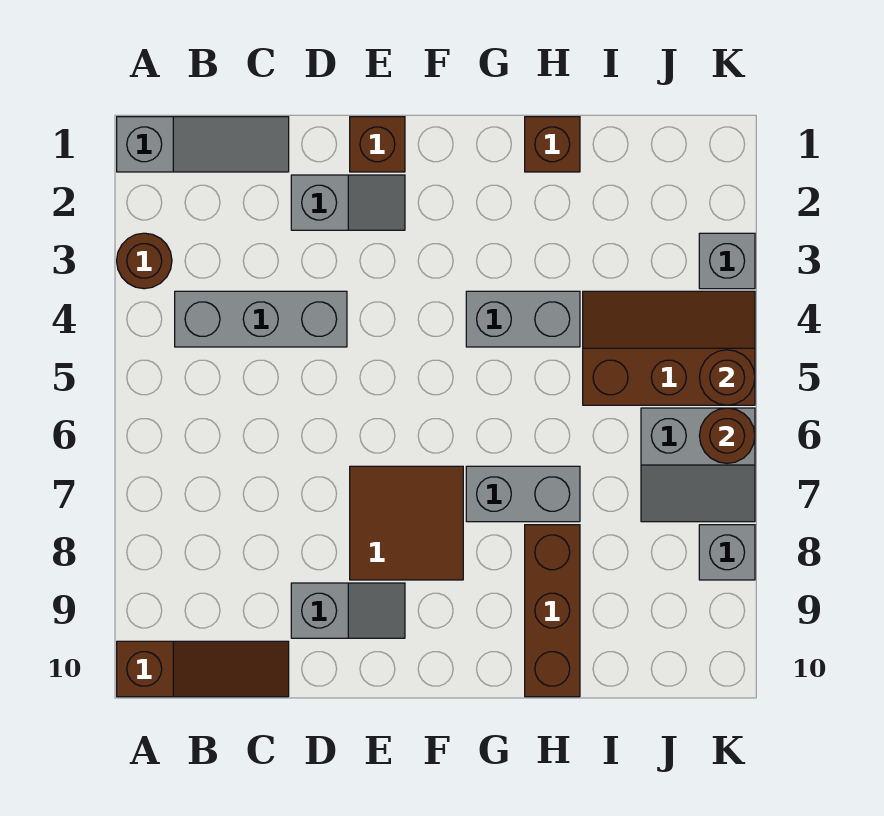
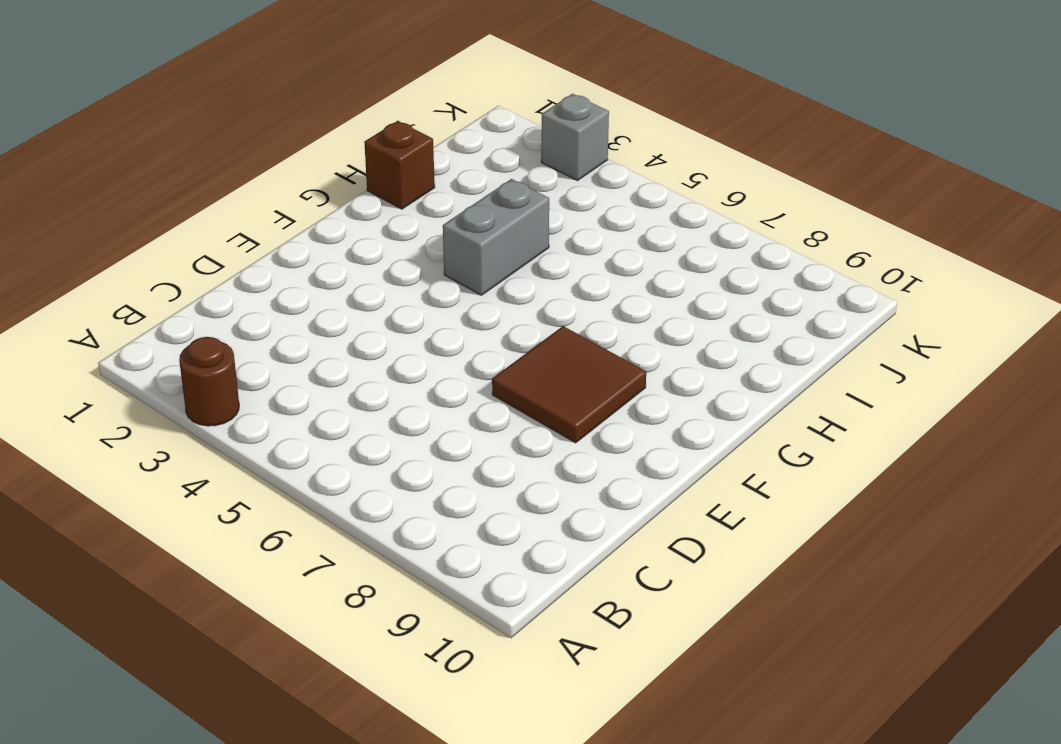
none -> grey slope A1:C1 level 1 top A
none -> brown slope A10:C10 level 1 top A
none -> grey brick B4:D4 level 1

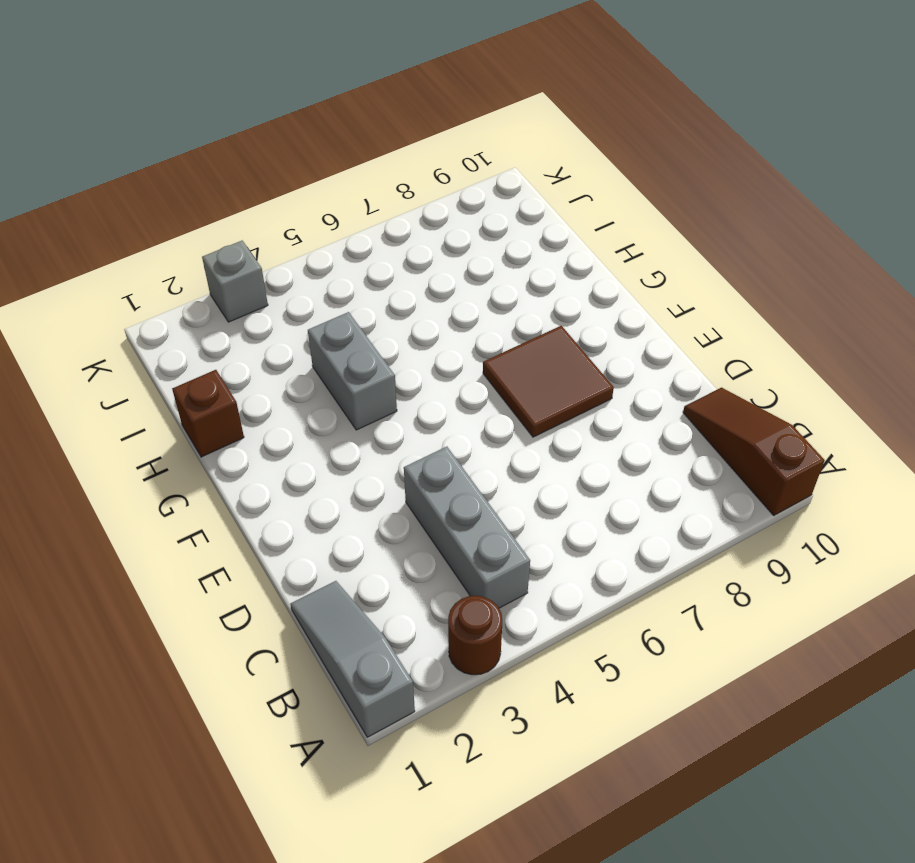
none -> grey slope D2:E2 level 1 top D
none -> grey slope D9:E9 level 1 top D
none -> brown brick E1 level 1

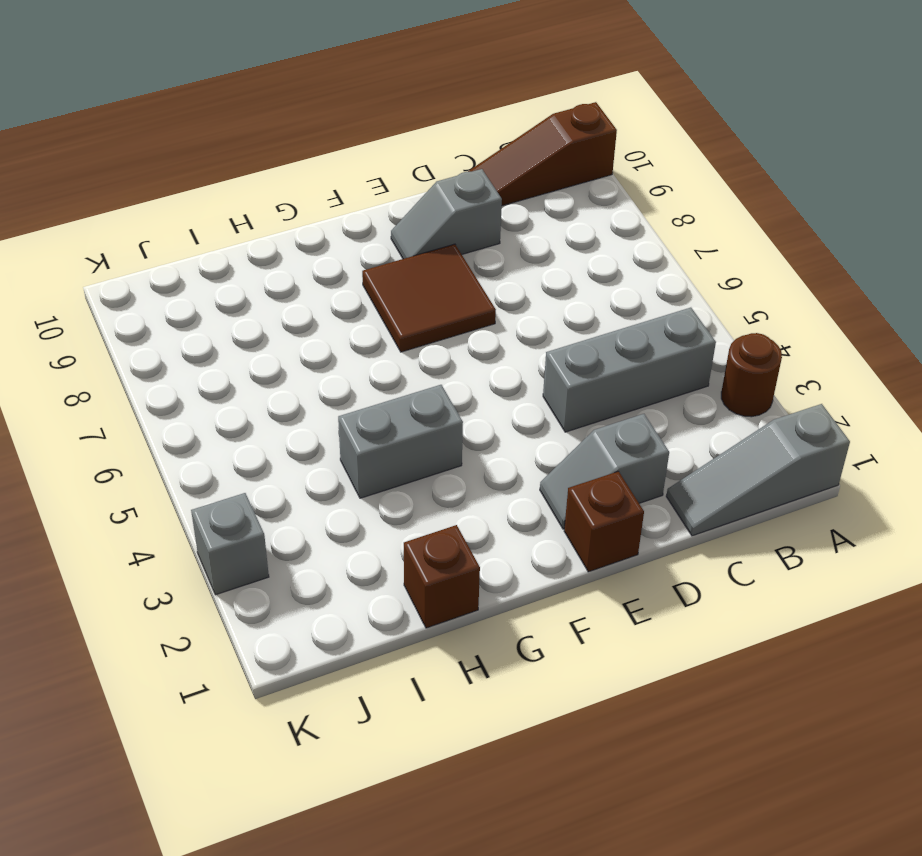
none -> grey brick G7:H7 level 1
none -> brown brick H8:H10 level 1
none -> brown slope I4:K5 level 1 top 5

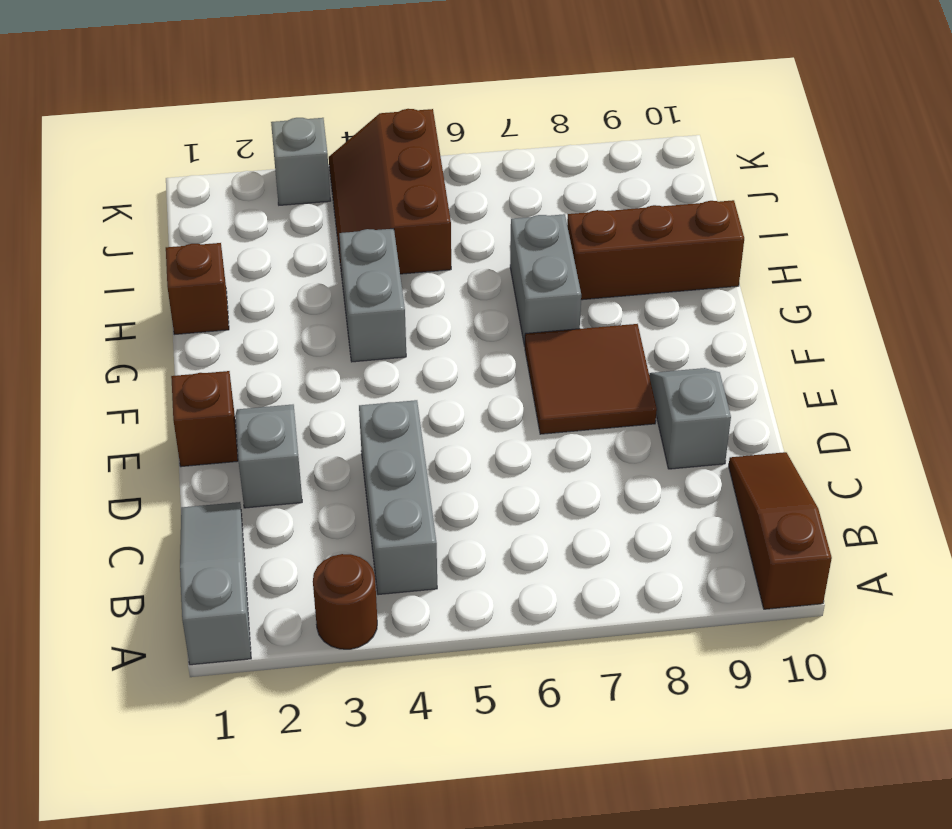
none -> grey slope J6:K7 level 1 top 6
none -> grey brick K8 level 1
none -> brown round brick K5 level 2

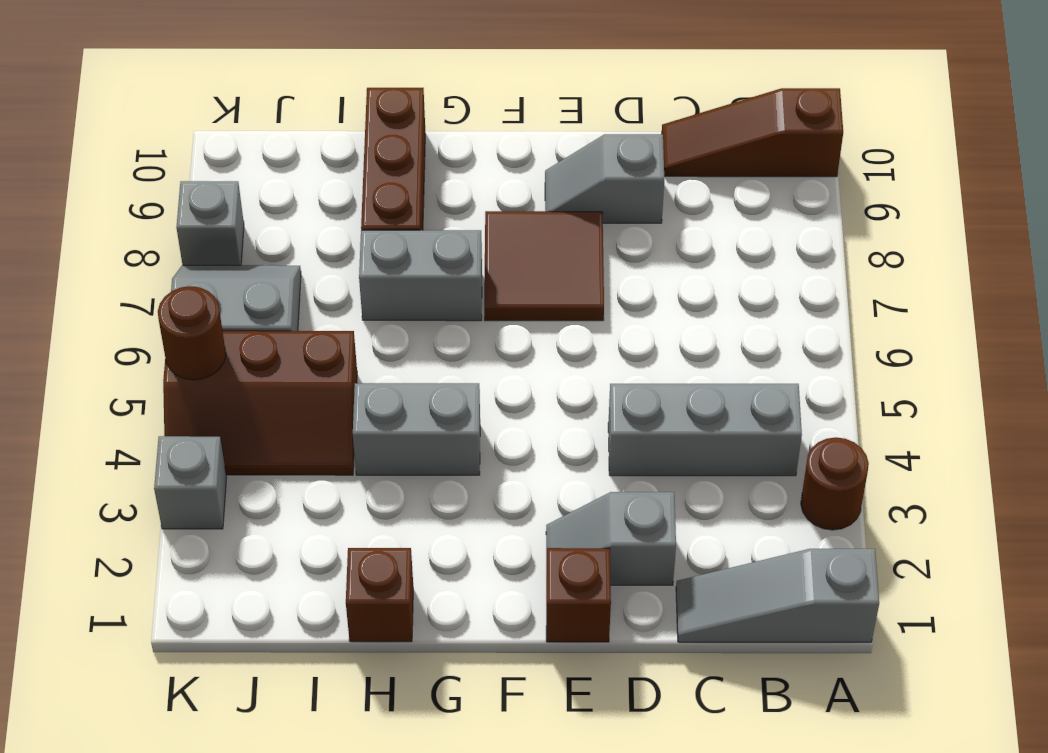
none -> brown round brick K6 level 2

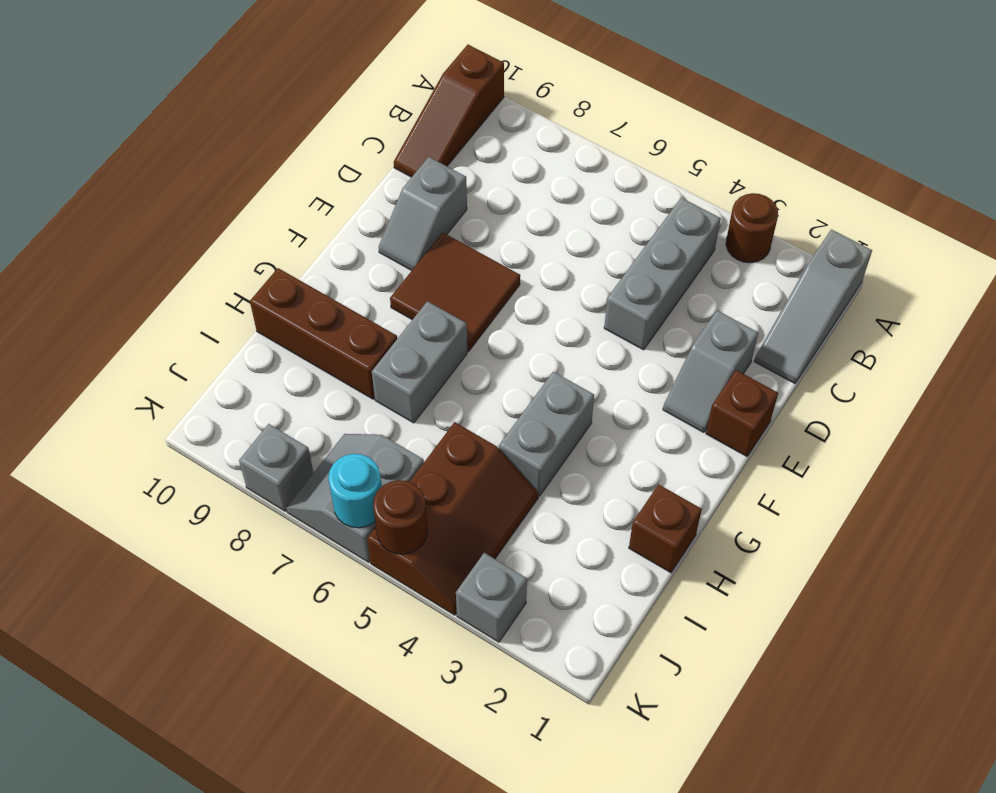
cyan round brick K6 level 2 -> brown round brick K6 level 2

